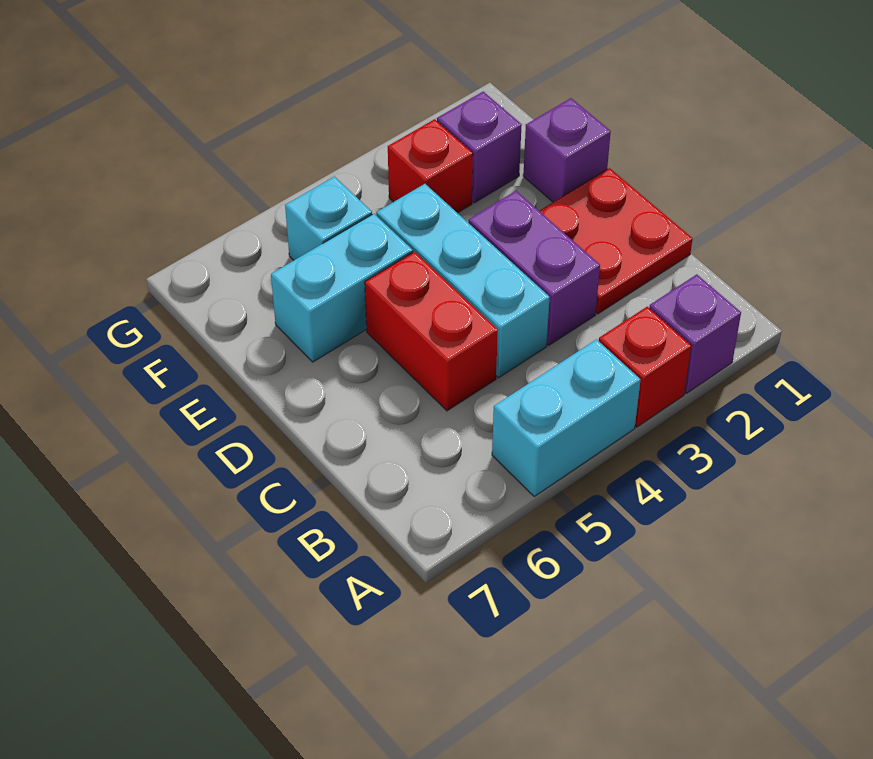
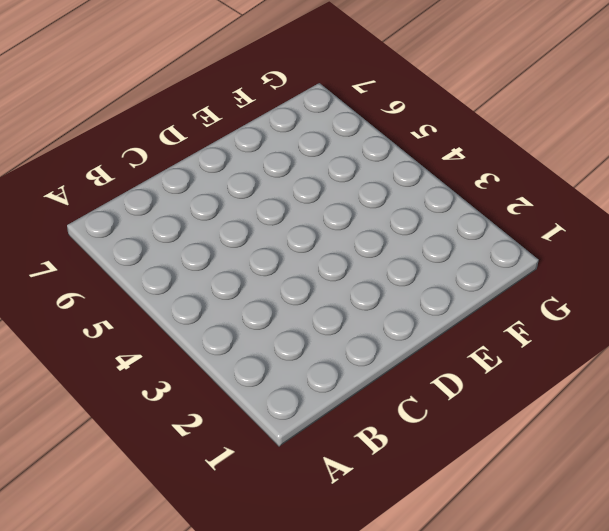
none -> purple brick A2 level 1
none -> red brick A3 level 1
none -> cyan brick A4:A5 level 1

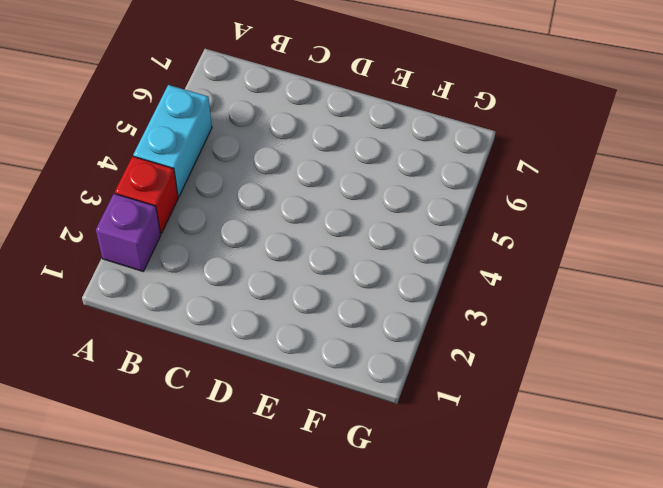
none -> red plate C1:D2 level 1
none -> purple brick C3:D3 level 1
none -> cyan brick C4:E4 level 1

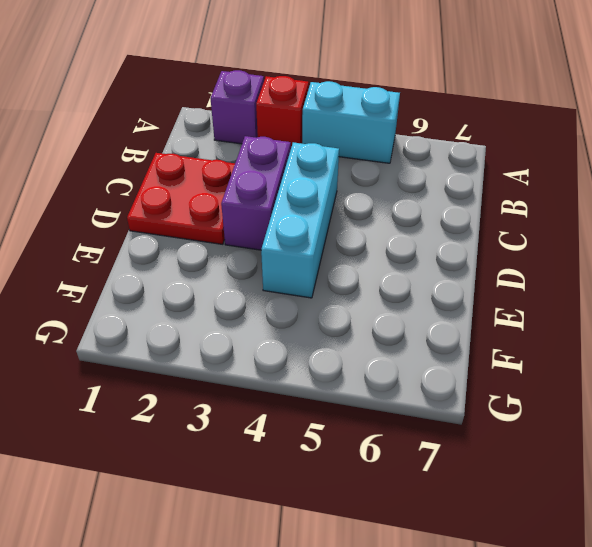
none -> red brick C5:D5 level 1
none -> purple brick E1 level 1
none -> cyan brick E5:E6 level 1

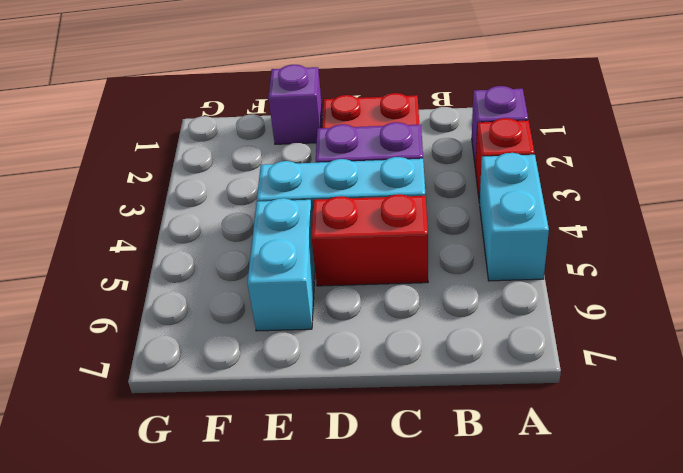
none -> purple brick F2 level 1
none -> red brick F3 level 1
none -> cyan brick F5 level 1

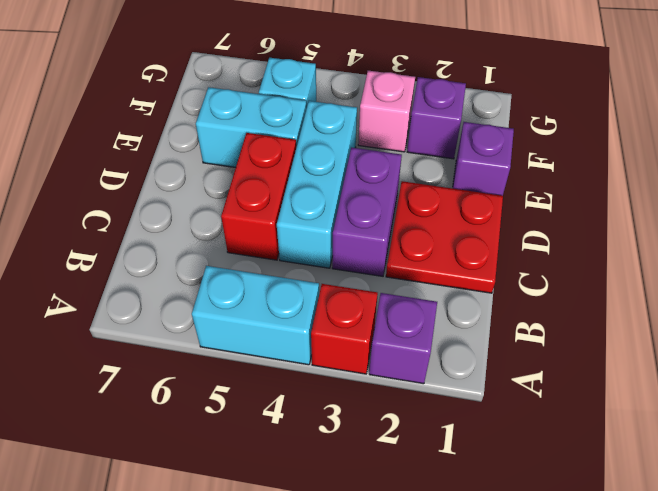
pink brick F3 level 1 -> red brick F3 level 1

